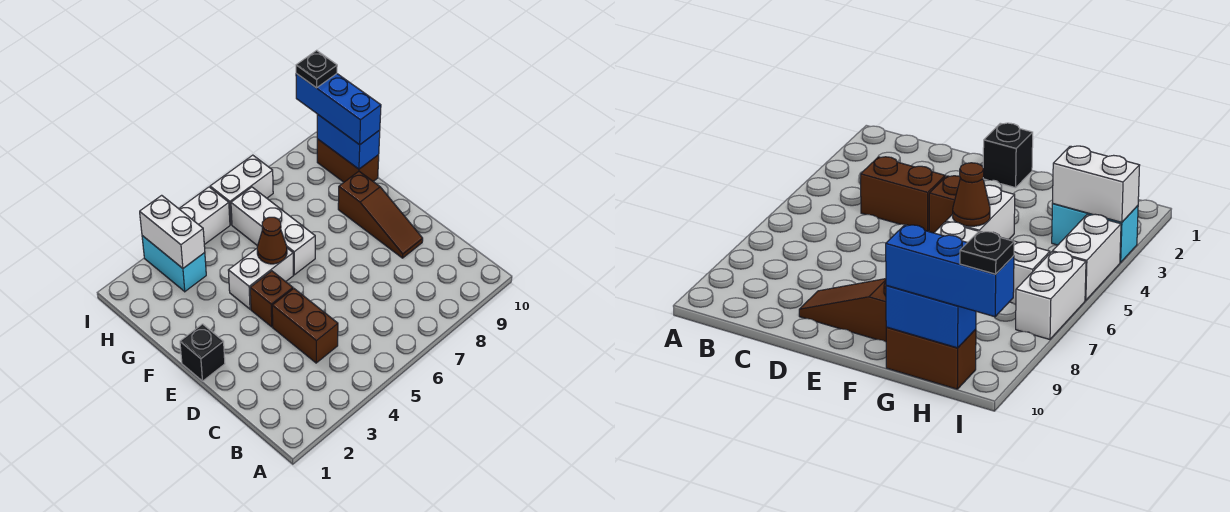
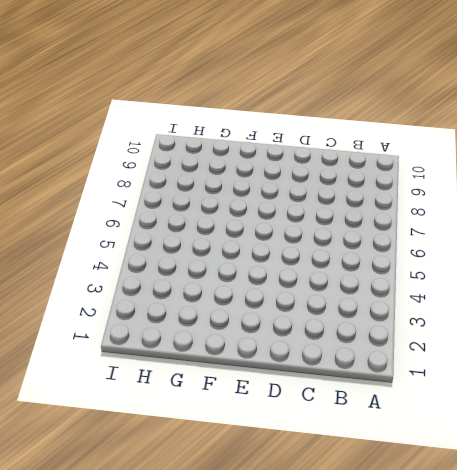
none -> brown brick C4:D4 level 1
none -> brown slope D9:F9 level 1 top F
none -> black brick E1 level 1

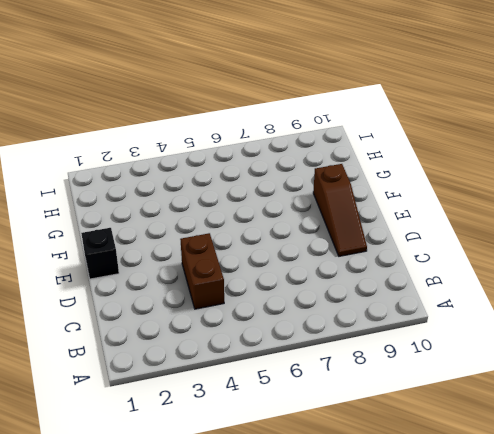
none -> brown brick E4 level 1
none -> white brick F4:F5 level 1
none -> white brick F6:H6 level 1

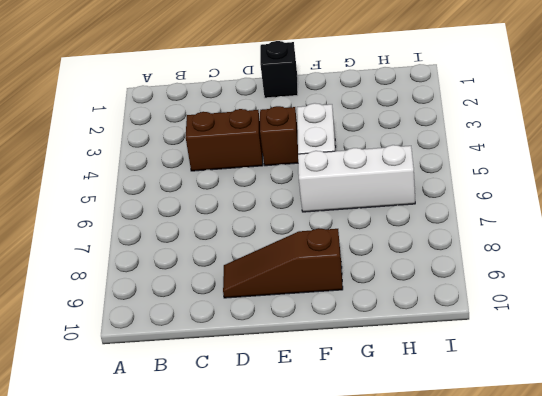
none -> brown brick G10:H10 level 1
none -> cyan brick H3:I3 level 1
none -> white brick I4:I5 level 1

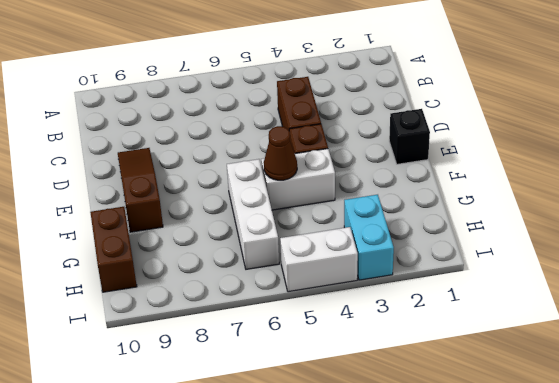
none -> white brick I6:I7 level 1
none -> blue brick G10:H10 level 2
none -> white brick H3:I3 level 2

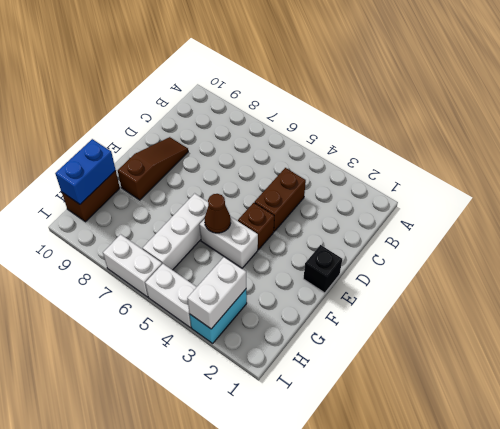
none -> blue brick G10:I10 level 3
none -> black plate I10 level 4

